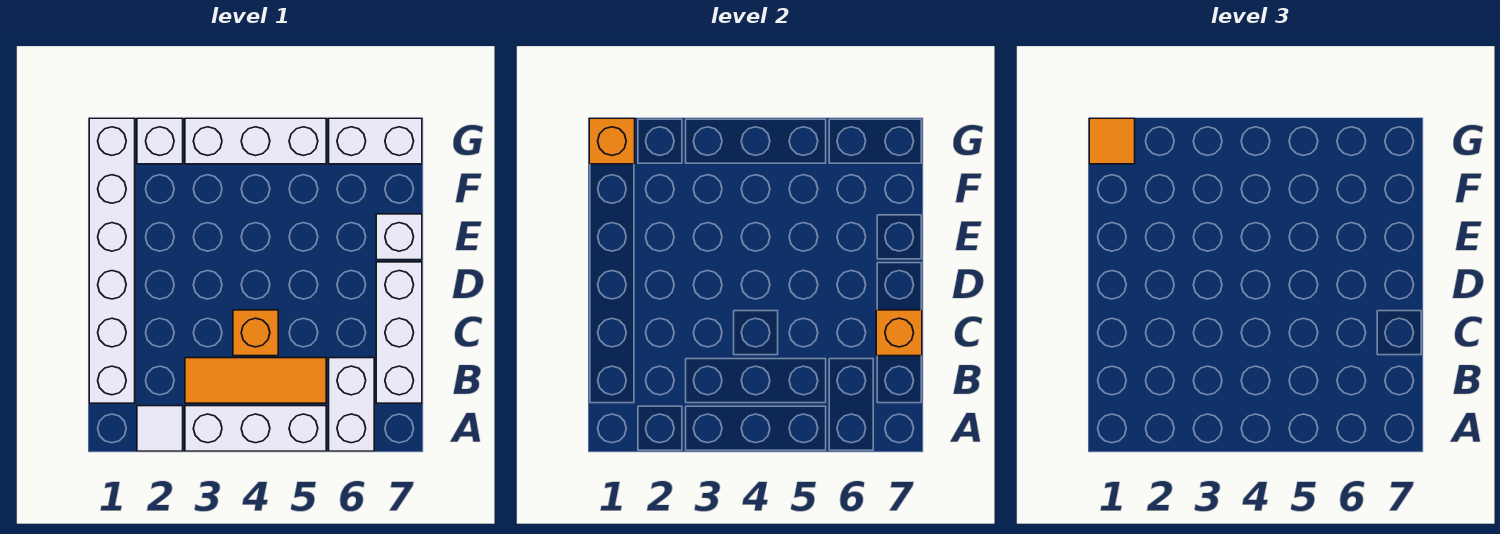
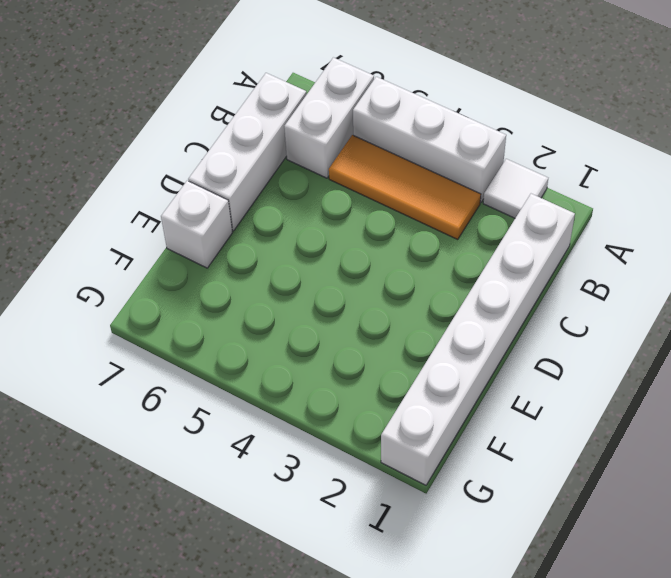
none -> orange brick C4 level 1
none -> white brick G2 level 1
none -> white brick G3:G5 level 1

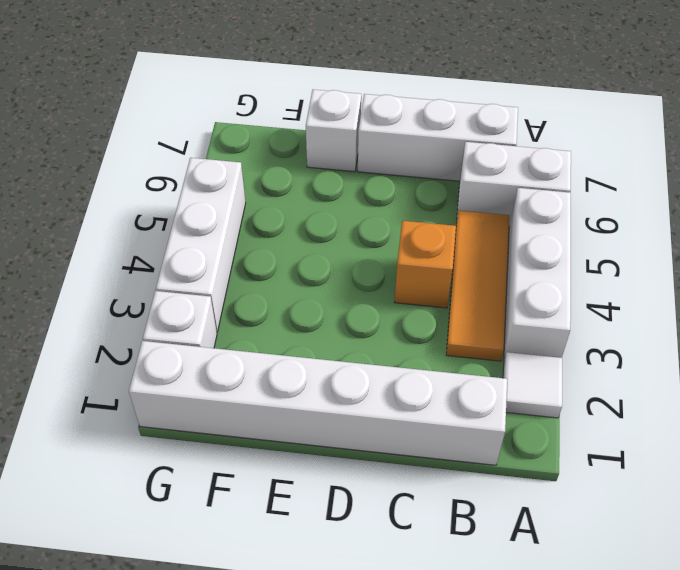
none -> white brick G6:G7 level 1
none -> orange brick C7 level 2
none -> orange brick G1 level 2

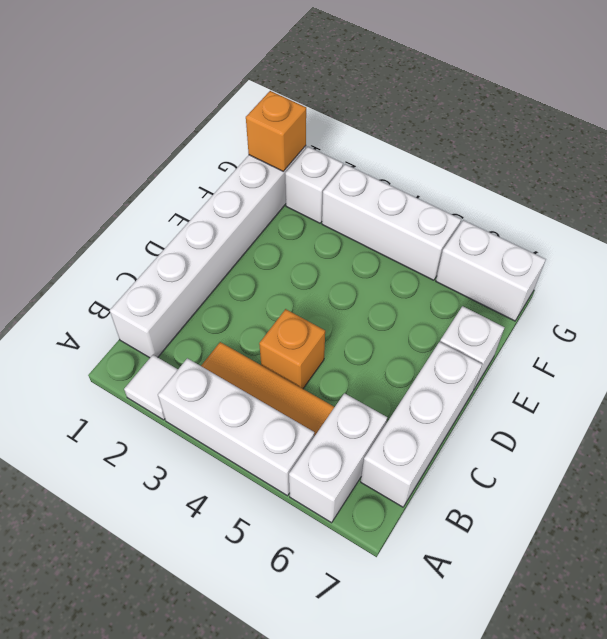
none -> orange brick C7 level 2
none -> orange tile G1 level 3

